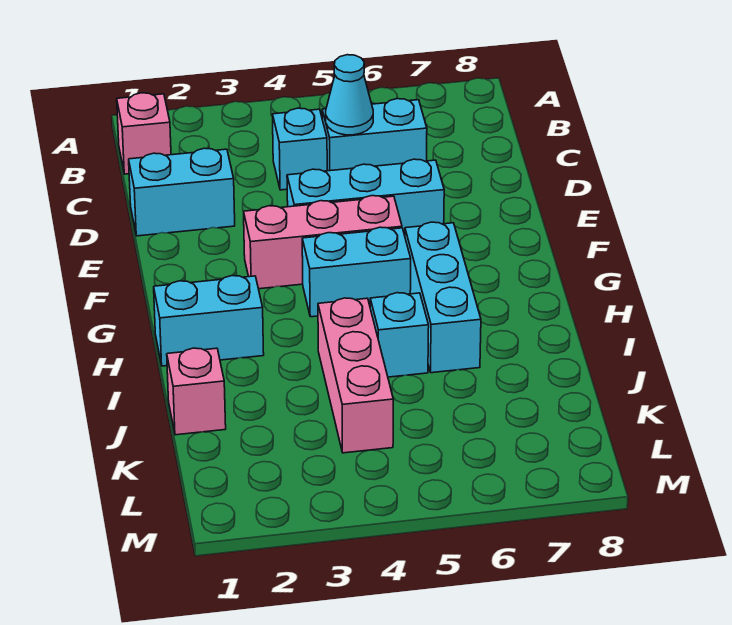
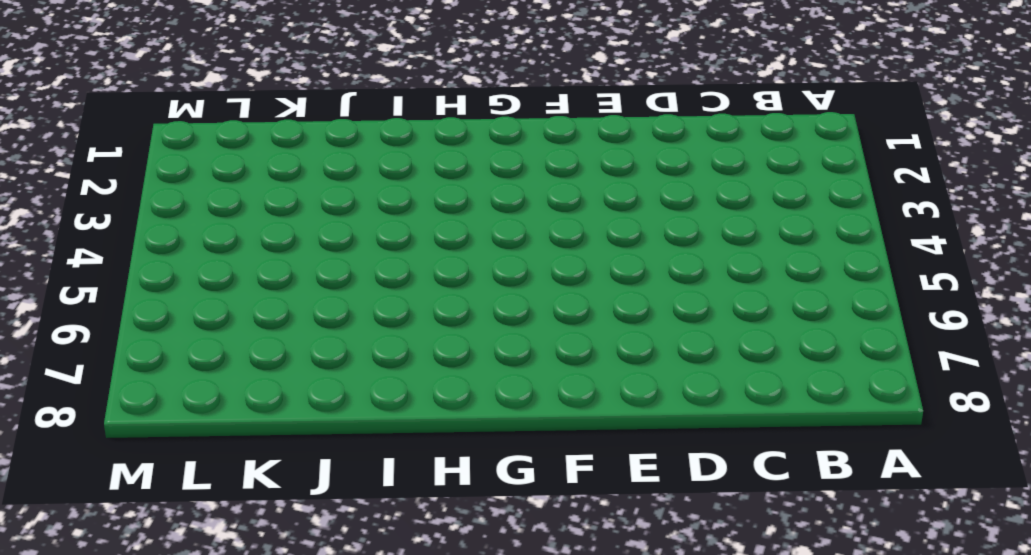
none -> pink brick B1 level 1
none -> cyan brick C4 level 1
none -> cyan brick C5:C6 level 1

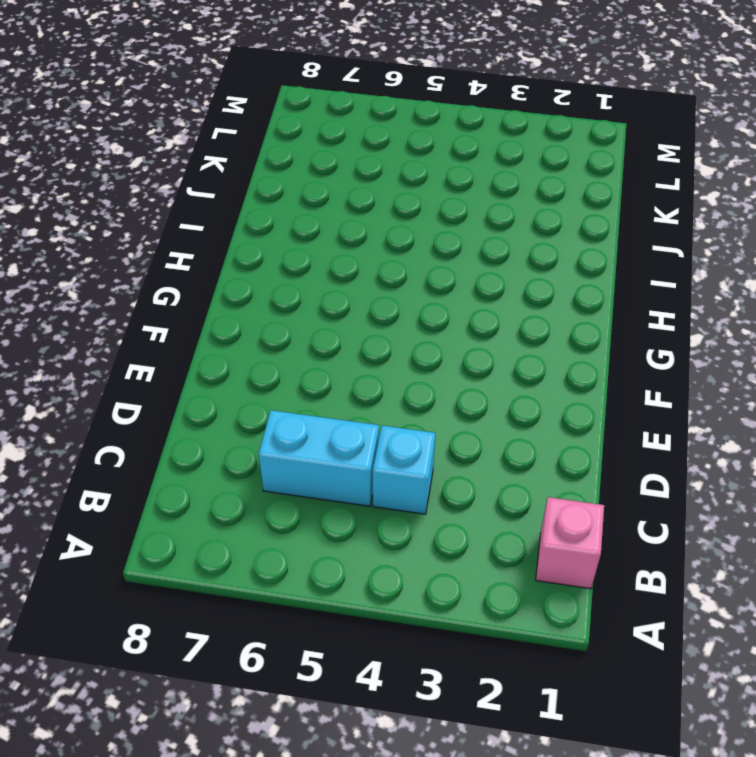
none -> cyan brick D1:D2 level 1
none -> cyan brick E4:E6 level 1
none -> pink brick F3:F5 level 1

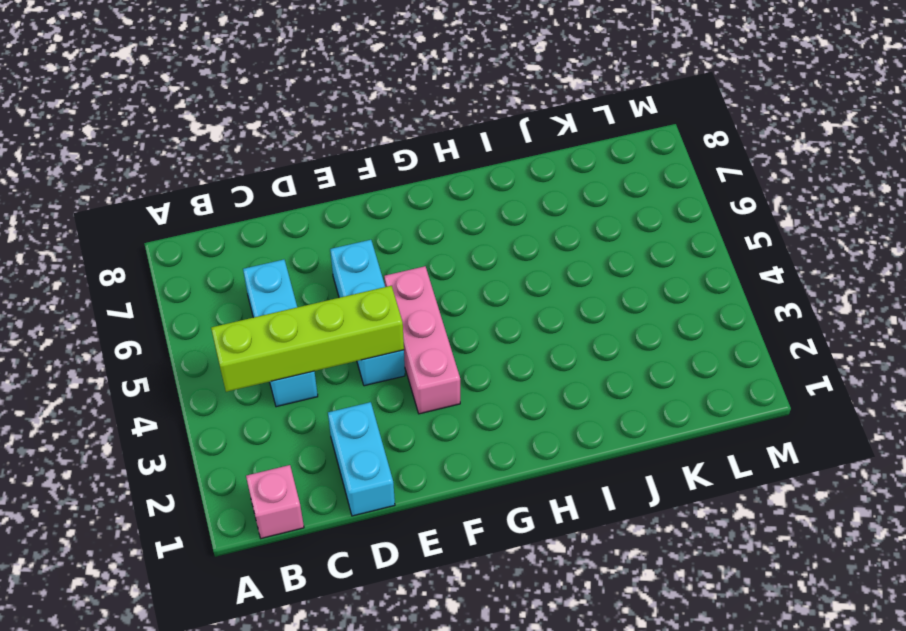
lime brick B4:E4 level 2 -> none
none -> cyan brick G4:G5 level 1
none -> cyan brick G6:I6 level 1
none -> cyan brick H1:H2 level 1

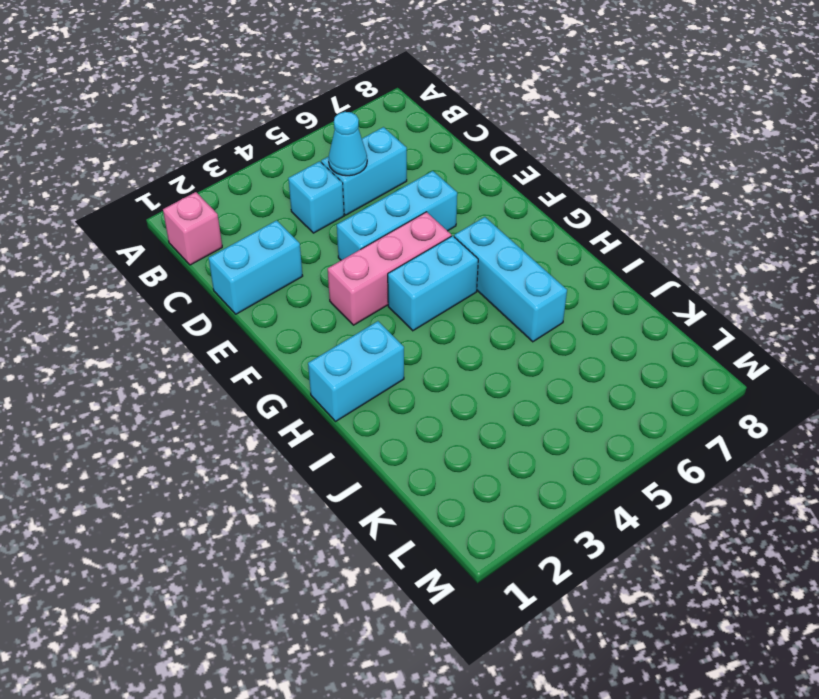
none -> pink brick I4:K4 level 1
none -> cyan brick I5 level 1
none -> pink brick J1 level 1

